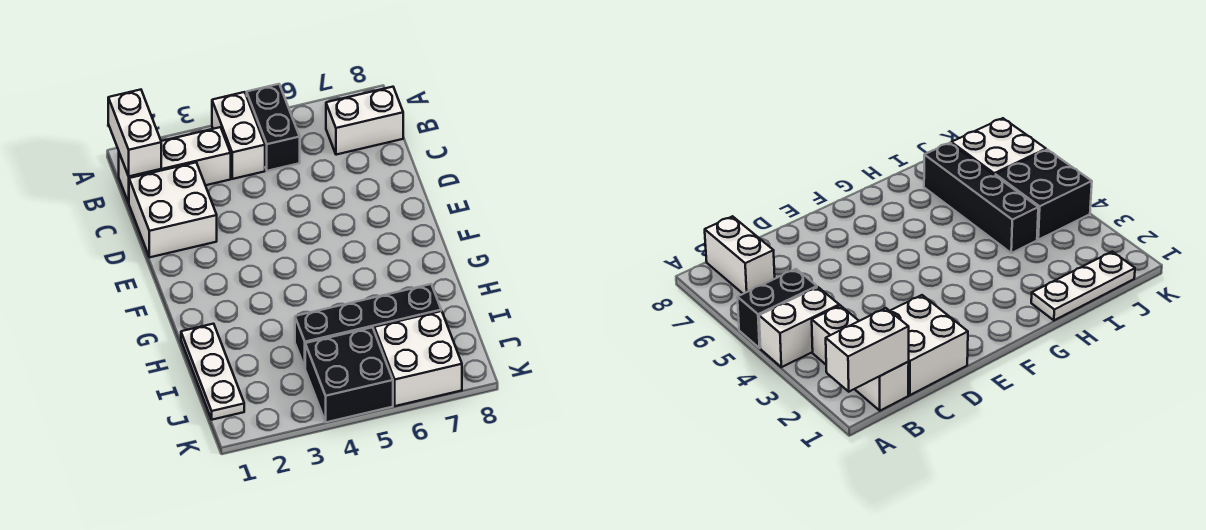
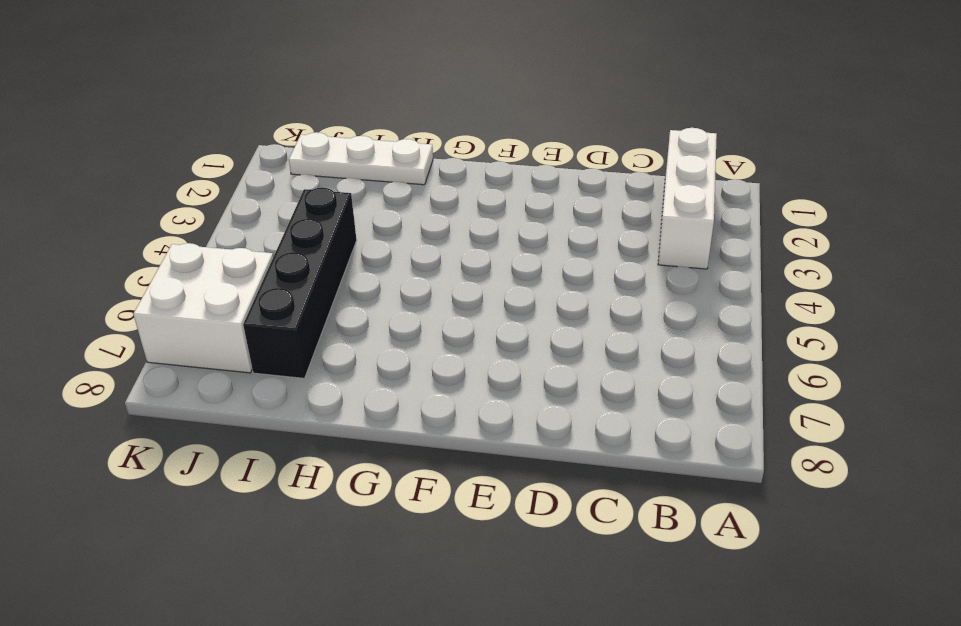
none -> white brick A4:B4 level 1
none -> black brick A5:B5 level 1

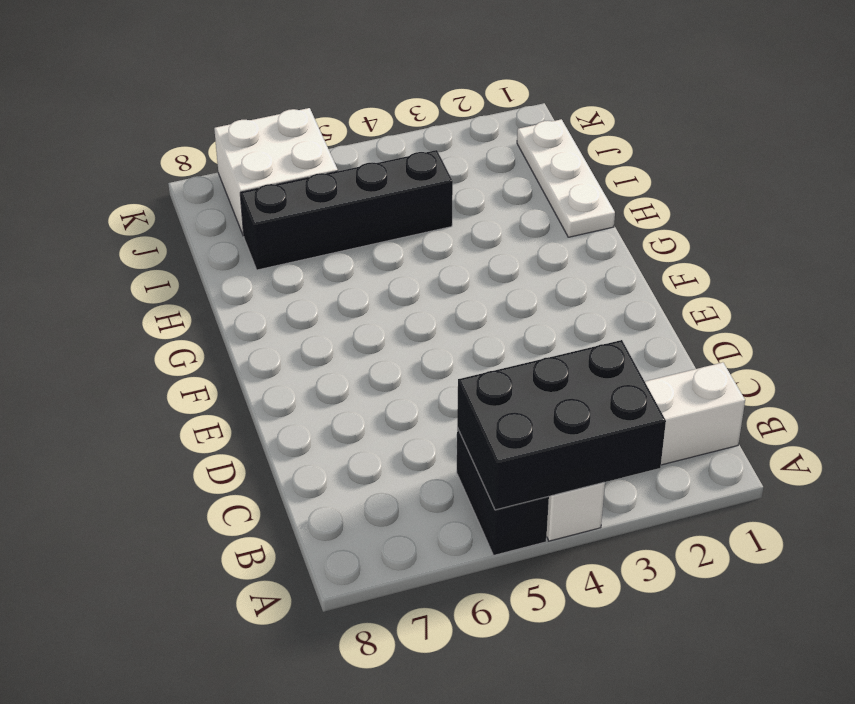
black brick A3:B5 level 2 -> none
none -> white brick B7:B8 level 1
none -> white brick C1:D2 level 1

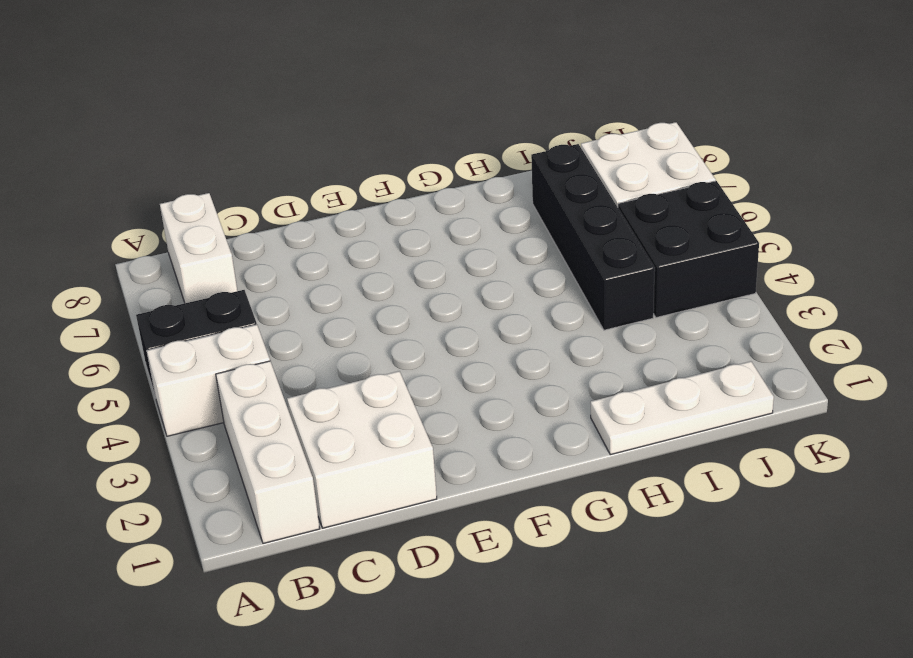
none -> white brick A1:B1 level 2

